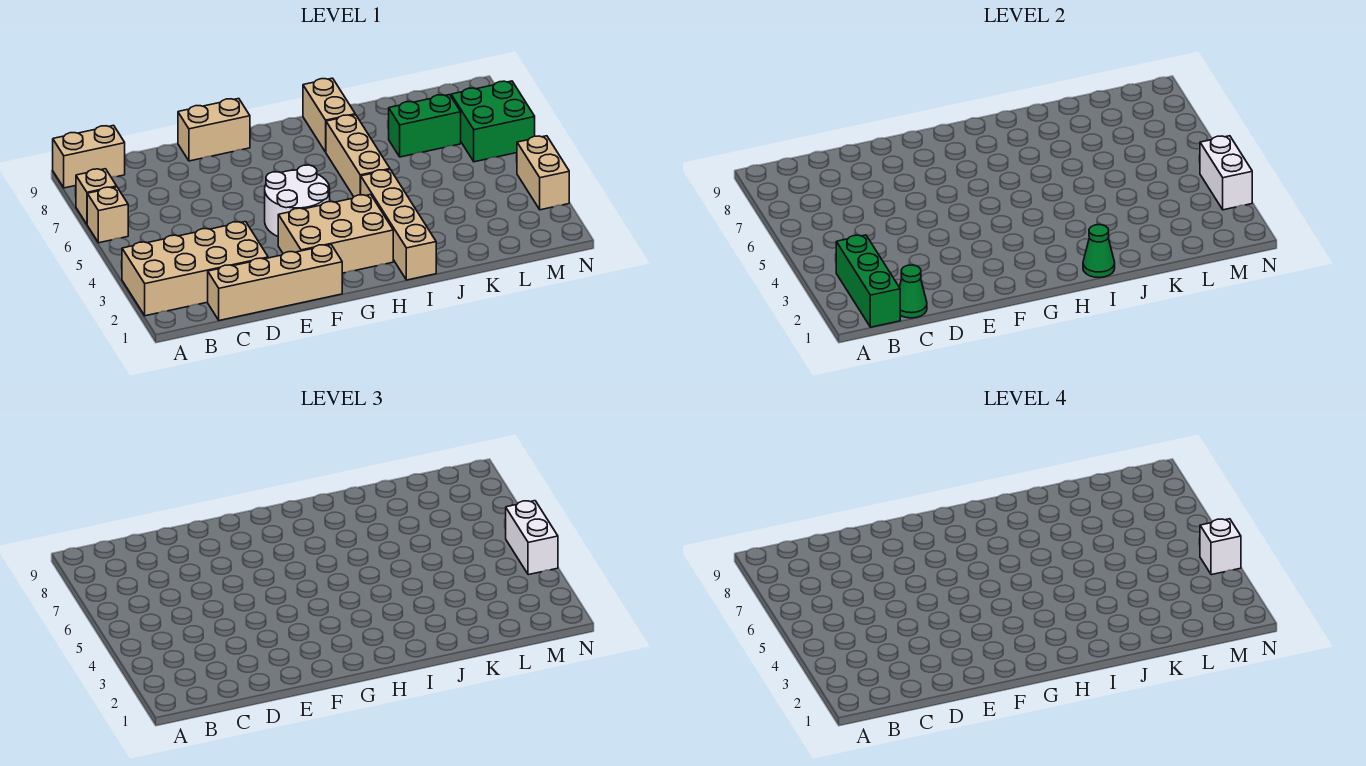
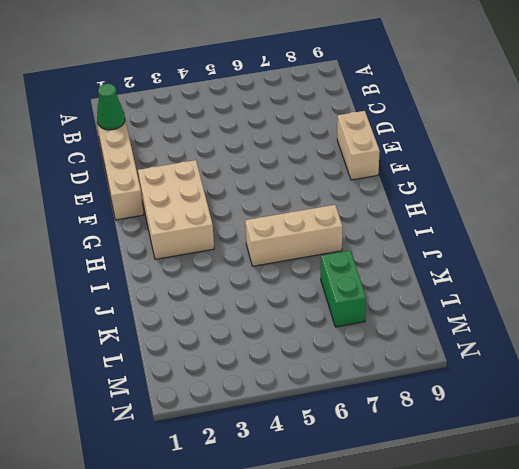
none -> tan brick A2:D3 level 1
none -> tan brick A6 level 1
none -> tan brick A7 level 1

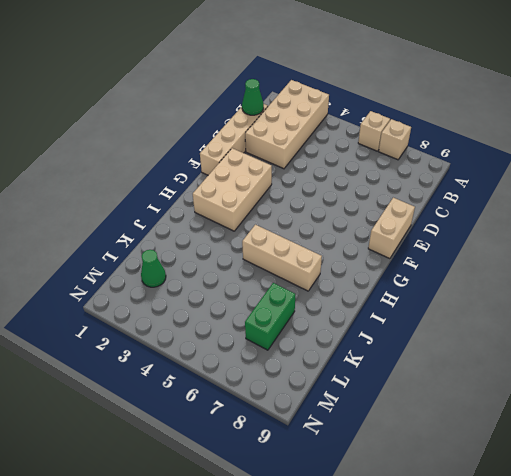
green cone L2 level 1 -> green cone I1 level 2
none -> tan brick A9:B9 level 1
none -> white round brick F4:G5 level 1
none -> tan brick I1:I4 level 1

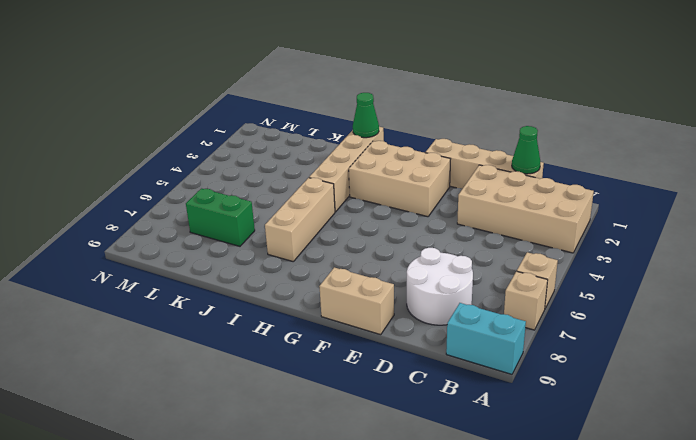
cyan brick A9:B9 level 1 -> tan brick A9:B9 level 1
white round brick C7:D8 level 1 -> white round brick F4:G5 level 1
none -> tan brick I8:I9 level 1
none -> green brick M6:N7 level 1
none -> tan brick N3:N4 level 1

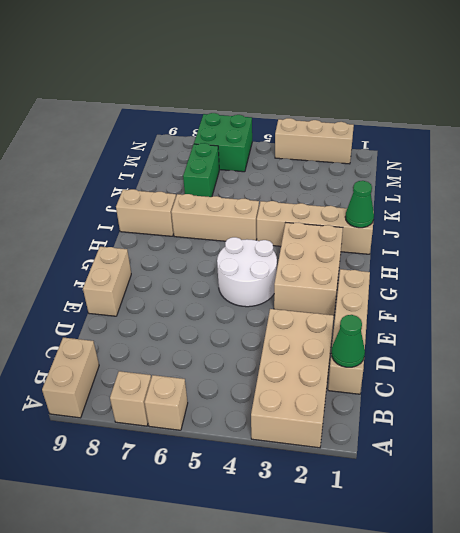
tan brick N2:N4 level 1 -> tan brick N3:N4 level 1
none -> green brick B1:B3 level 2
none -> white brick N3:N4 level 2
none -> white brick N4:N5 level 3

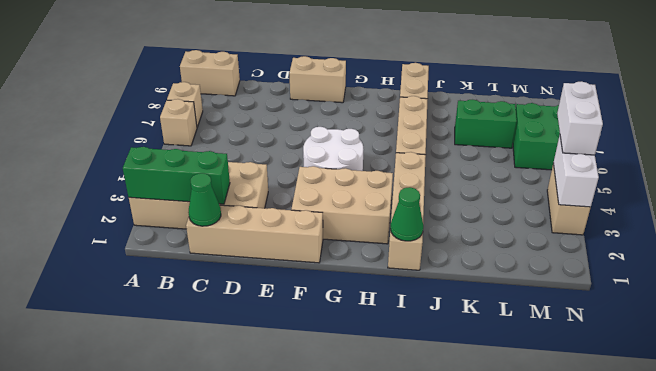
green brick A2:C2 level 2 -> green brick B1:B3 level 2
none -> white brick N4 level 4

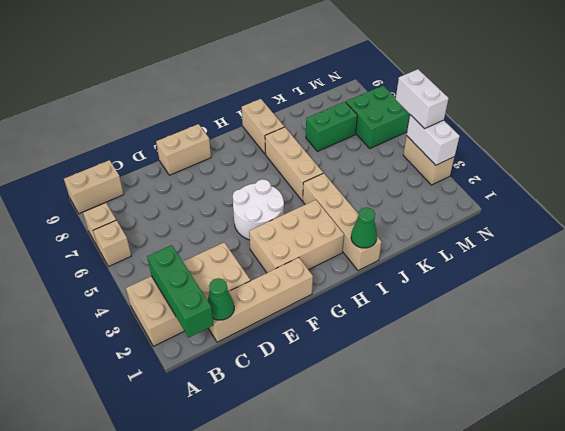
none -> white brick N4 level 4

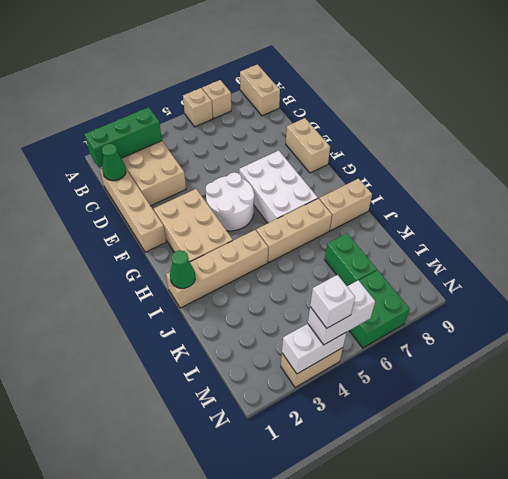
white brick F6:H7 level 1 -> none

